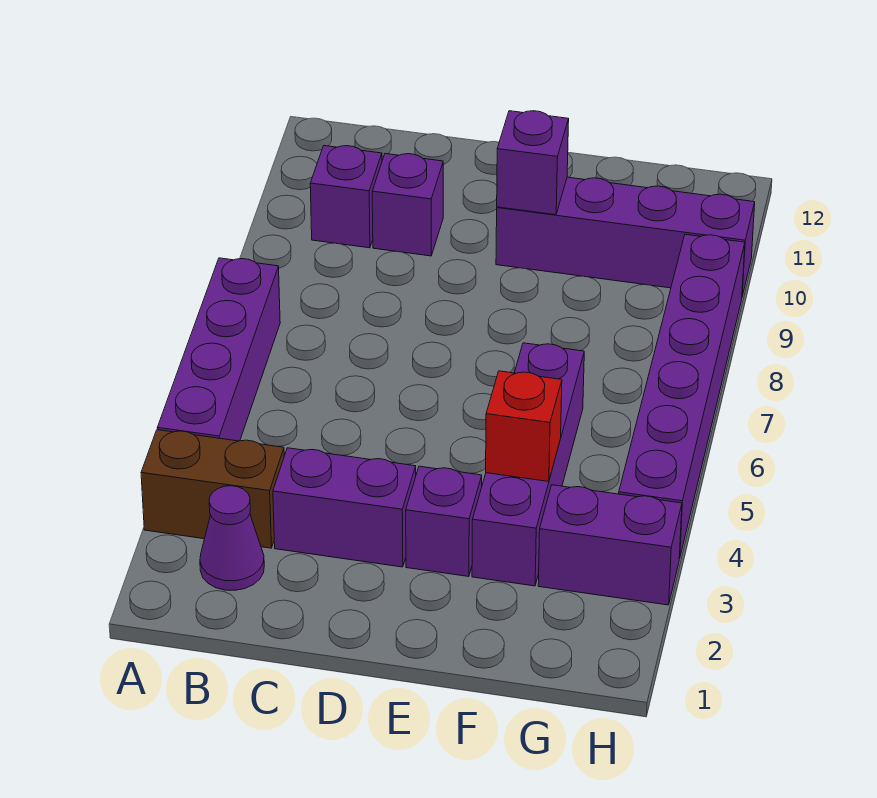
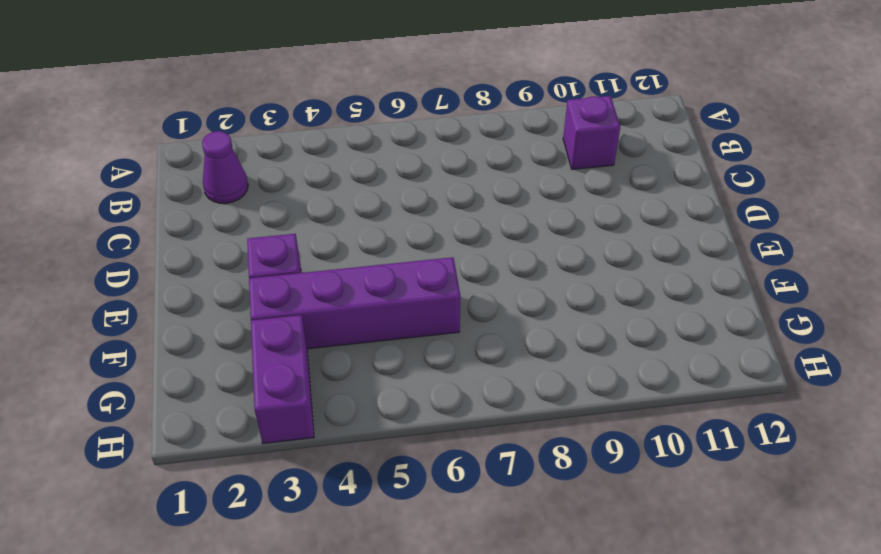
none -> brown brick A3:B3 level 1
none -> purple brick A4:A7 level 1
none -> purple brick C3:D3 level 1

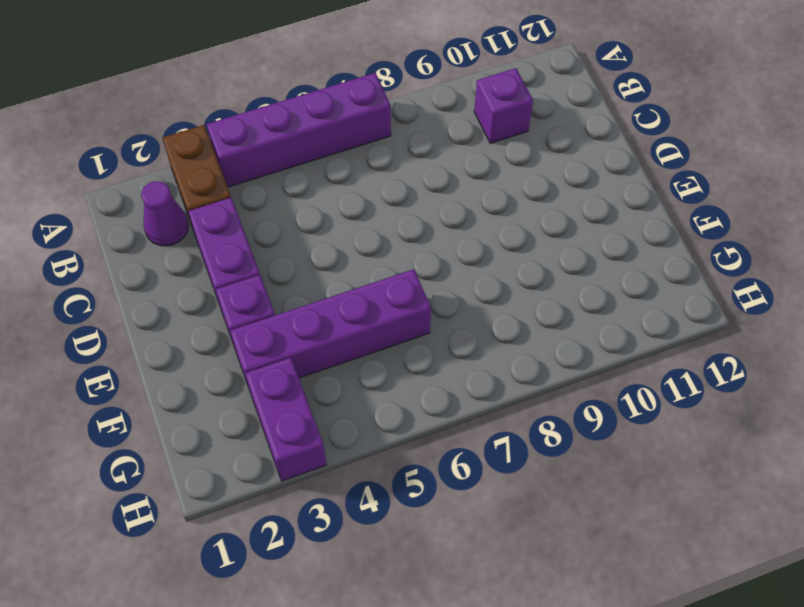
none -> purple brick C10 level 1
none -> purple brick E10:H10 level 1
none -> purple brick H4:H9 level 1

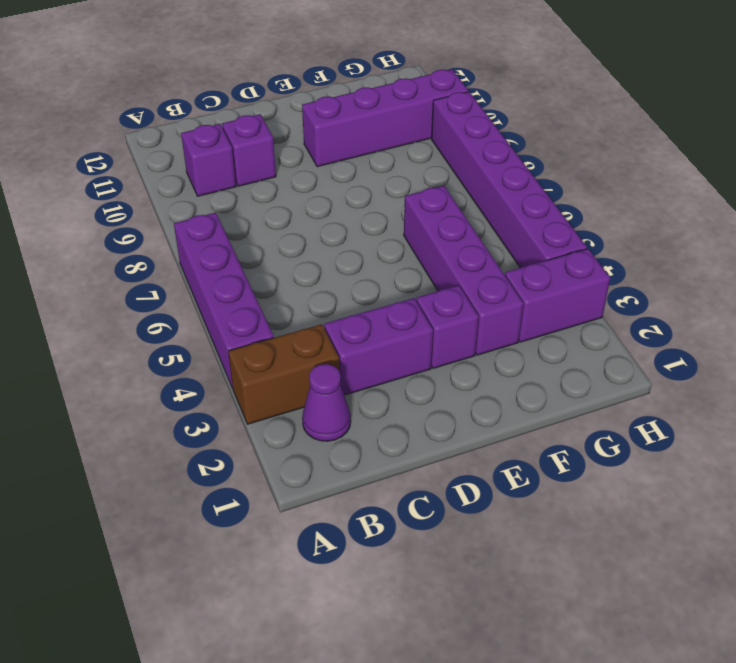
none -> purple brick E10 level 2
none -> red brick F4 level 2

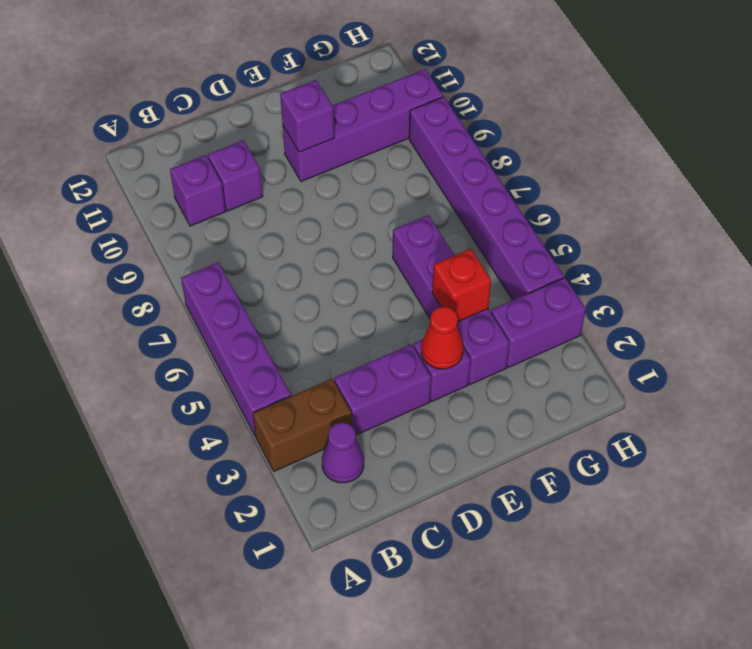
red cone E3 level 2 -> none

